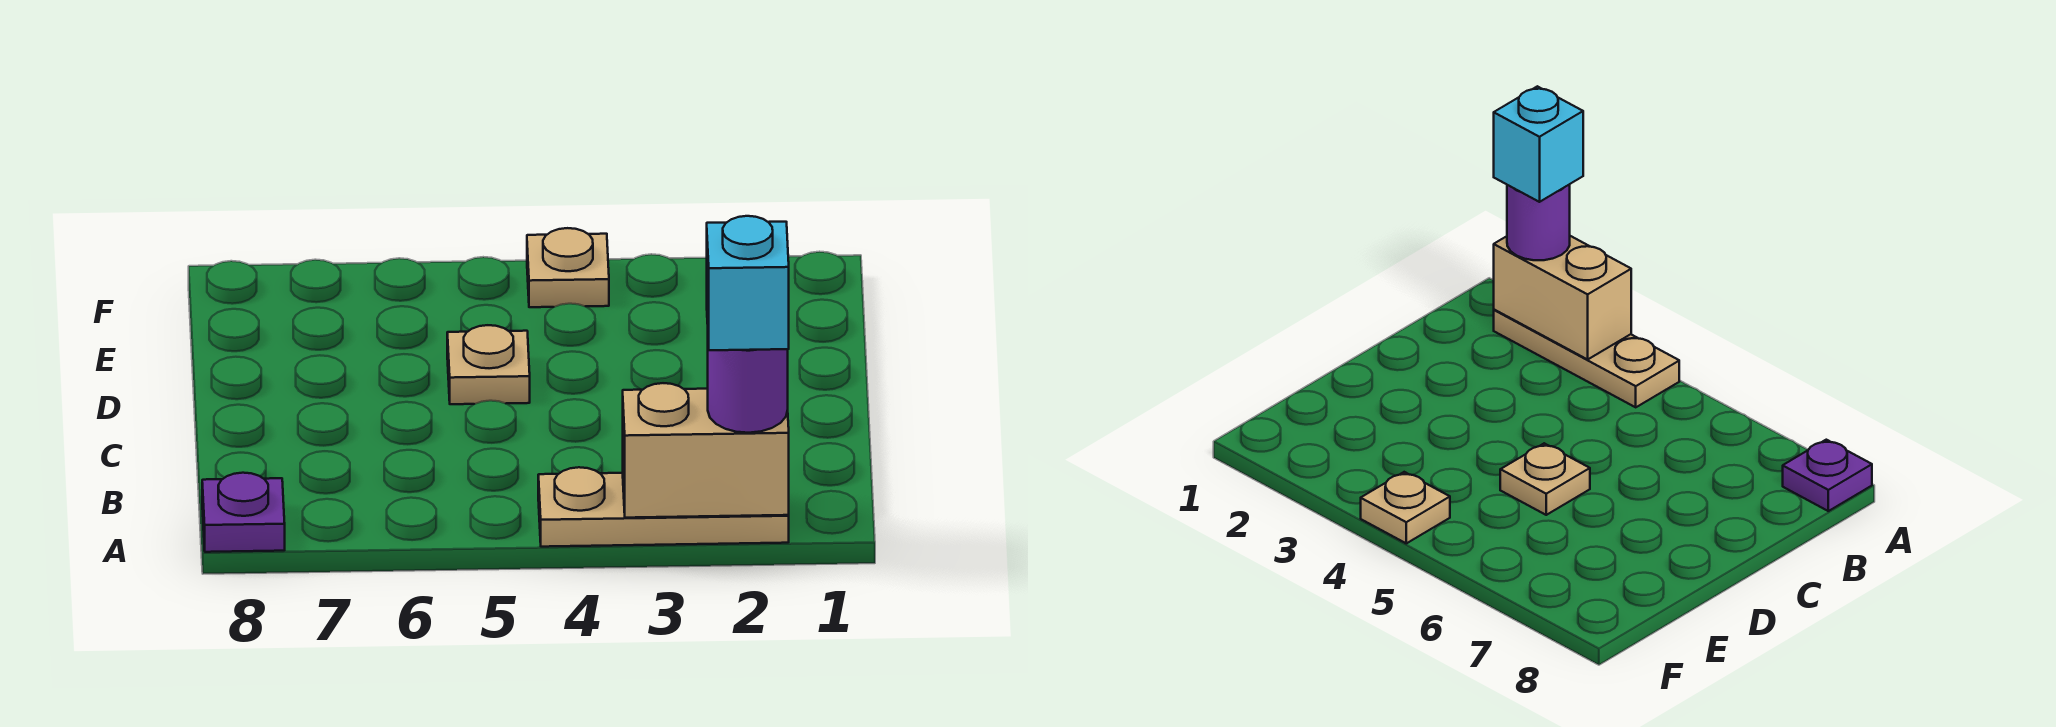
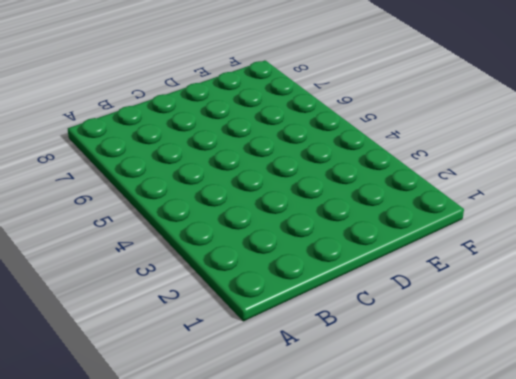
none -> tan plate A2:A4 level 1
none -> purple plate A8 level 1

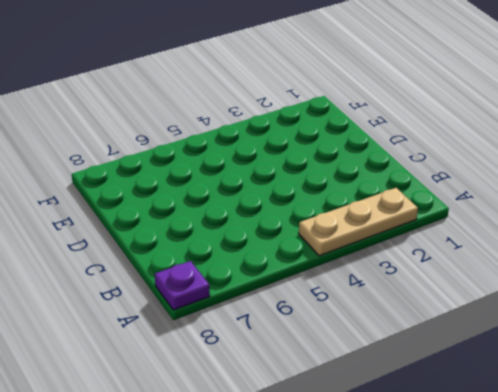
none -> tan plate D5 level 1
none -> tan plate F4 level 1

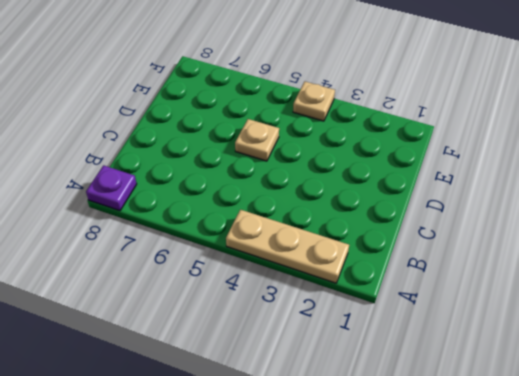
none -> tan brick A2:A3 level 2
none -> purple round brick A2 level 3

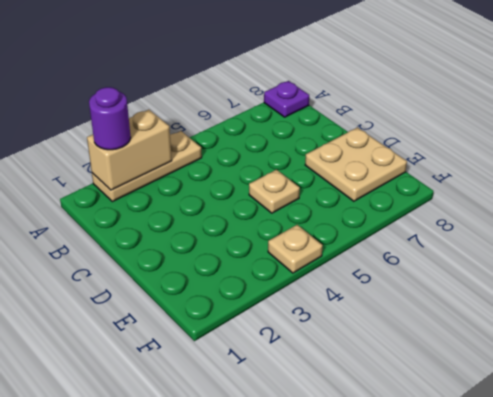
tan plate D7:E8 level 1 -> none
none -> cyan brick A2 level 4

